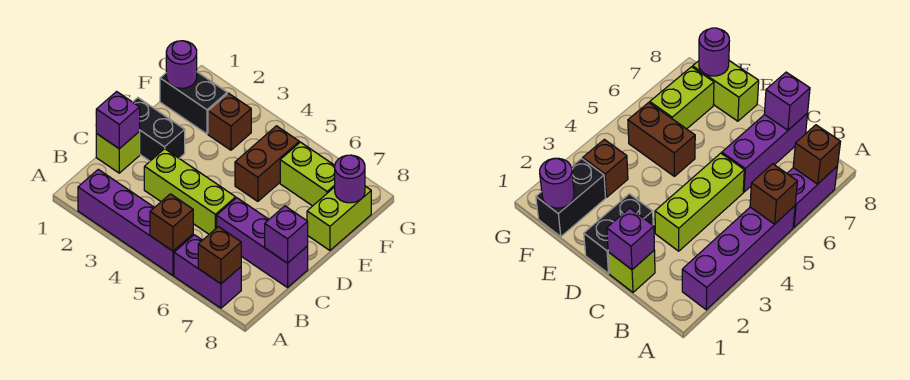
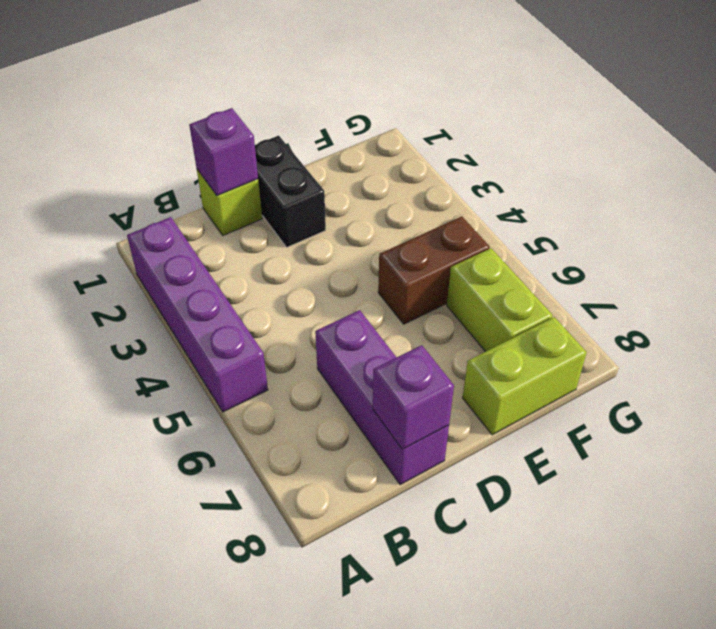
none -> purple brick A6:A7 level 1
none -> lime brick C3:C5 level 1
none -> black brick F1:F2 level 1

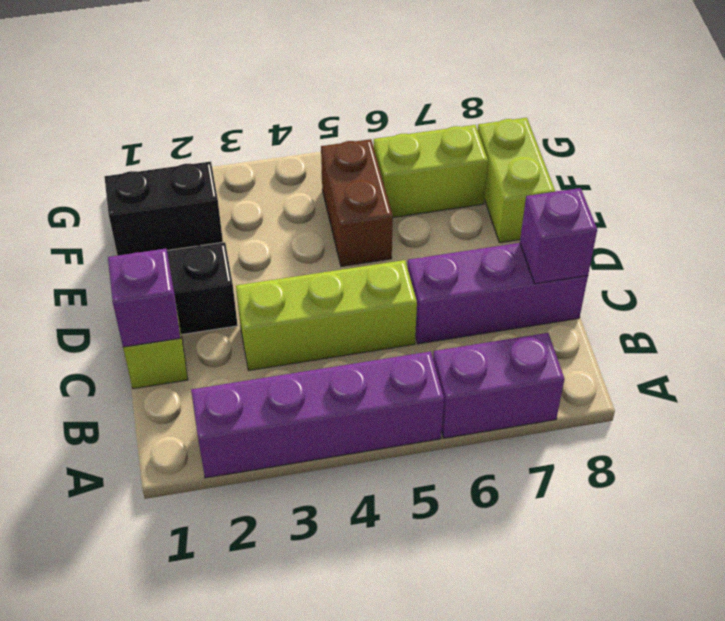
none -> brown brick F3 level 1
none -> brown brick A5 level 2
none -> brown brick A7 level 2

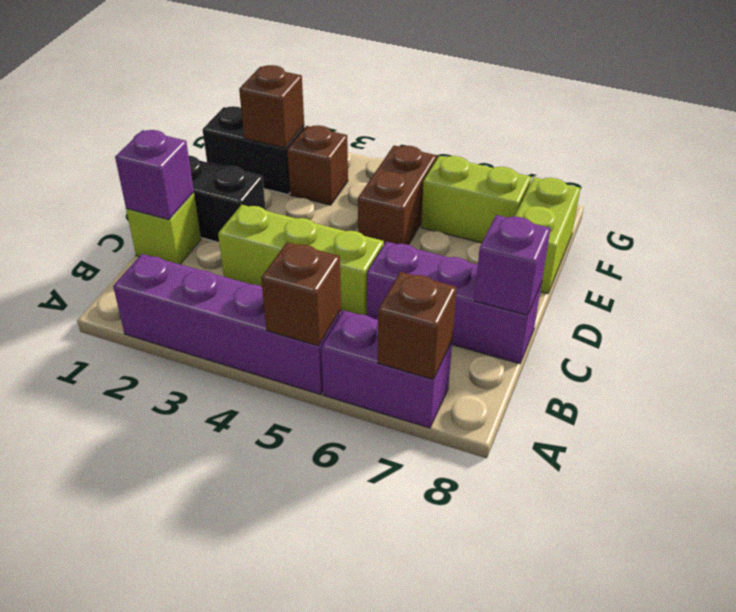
brown brick F2 level 2 -> none
none -> purple round brick F1 level 2
none -> purple round brick F8 level 2

